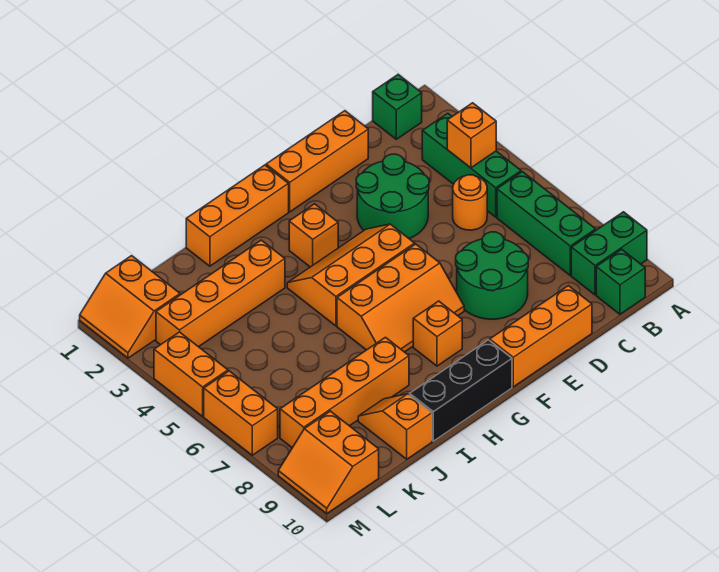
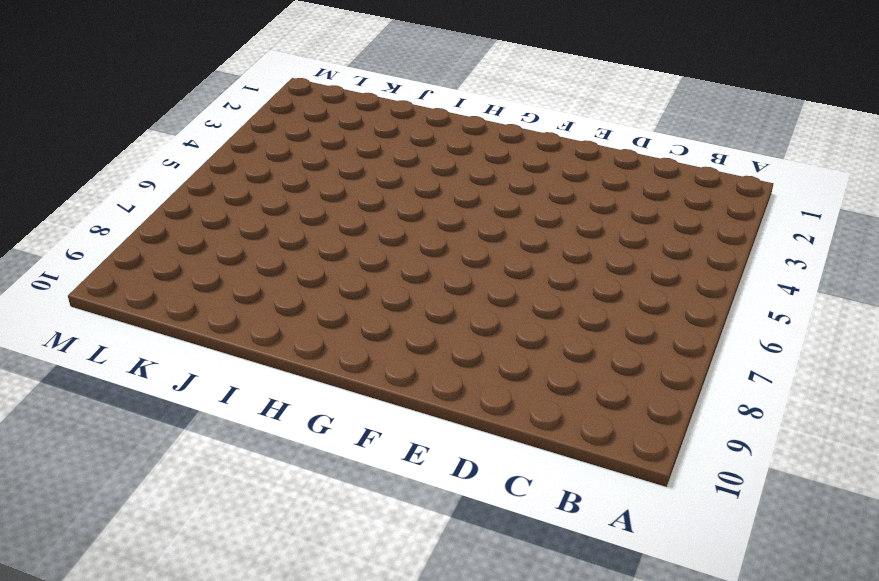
none -> green brick A9:B9 level 1
none -> green brick B1 level 1
none -> green brick B3:B5 level 1

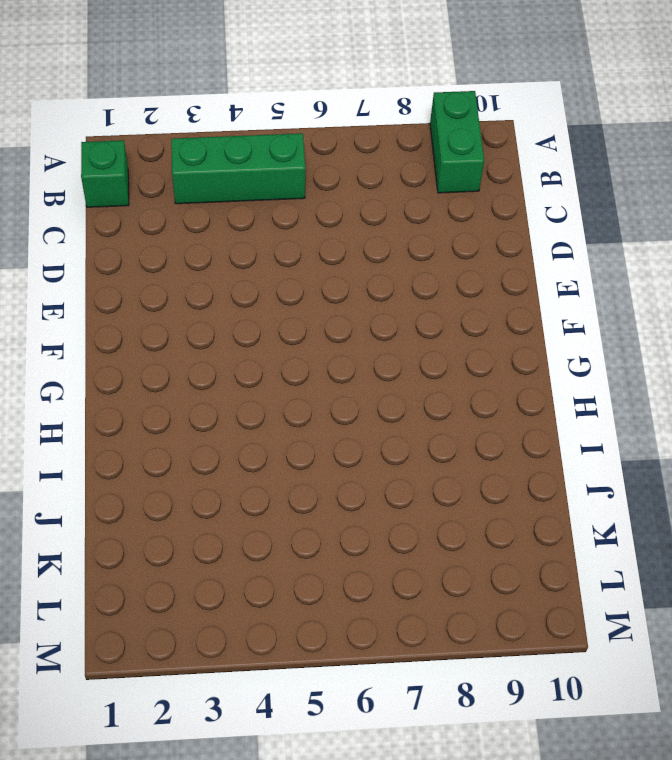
none -> green brick B6:B8 level 1
none -> green brick B10 level 1
none -> orange round brick C5 level 1

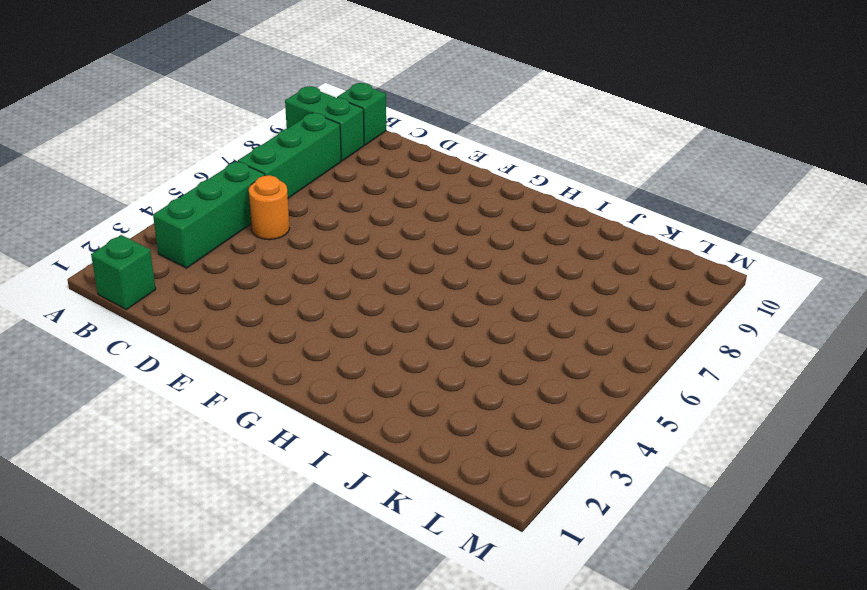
none -> orange brick D1:F1 level 1
none -> green round brick D3:E4 level 1
none -> green round brick D7:E8 level 1

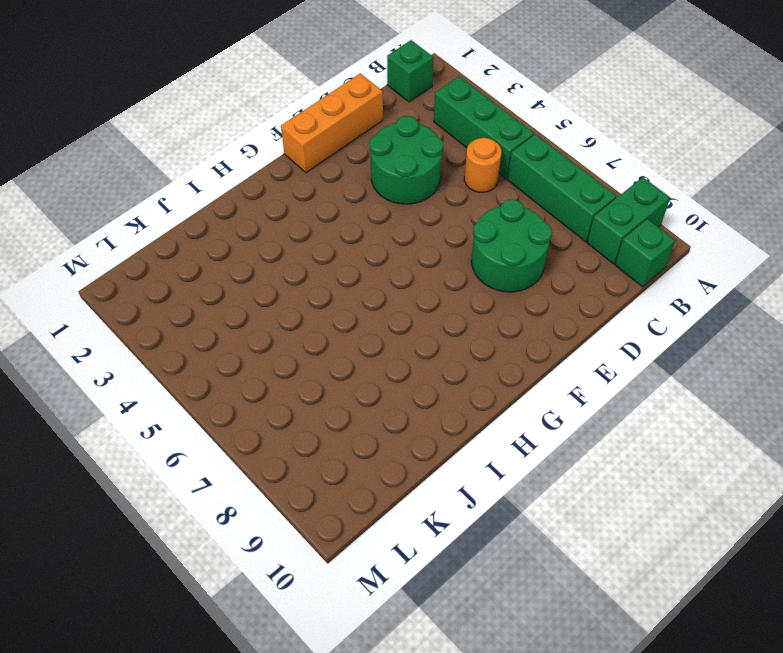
none -> orange brick D10:F10 level 1
none -> orange slope F4:H5 level 1 top 5
none -> orange slope F6:H7 level 1 top 6

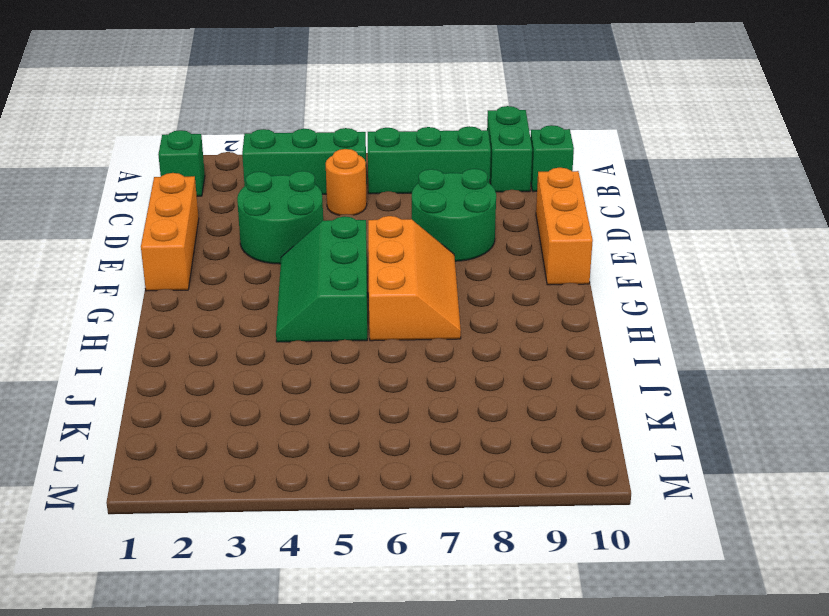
green slope F4:H5 level 1 top 5 -> orange slope F4:H5 level 1 top 5
none -> orange brick G1:I1 level 1
none -> orange brick G3 level 1
none -> orange brick G8 level 1

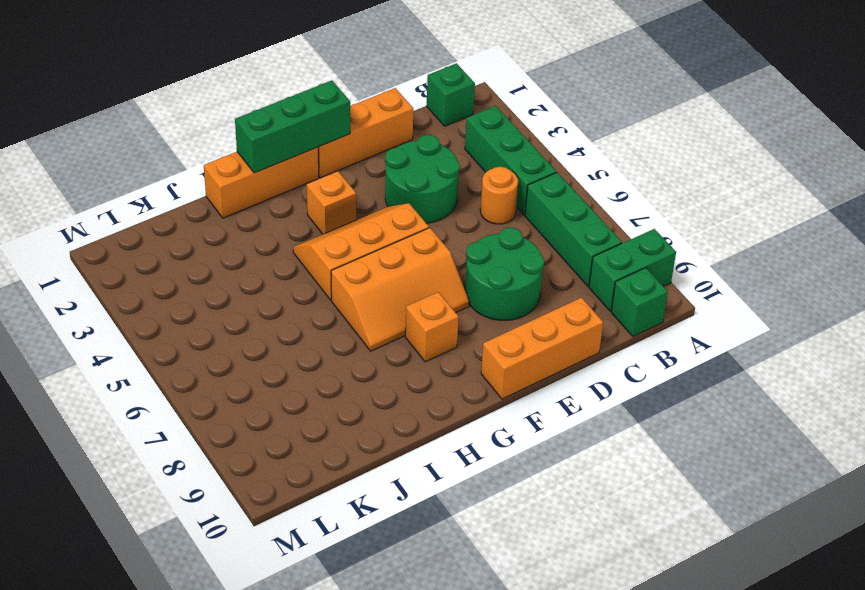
green brick F1:H1 level 2 -> none
none -> black brick G10:I10 level 1
none -> orange brick I3:L3 level 1
none -> orange brick I8:L8 level 1

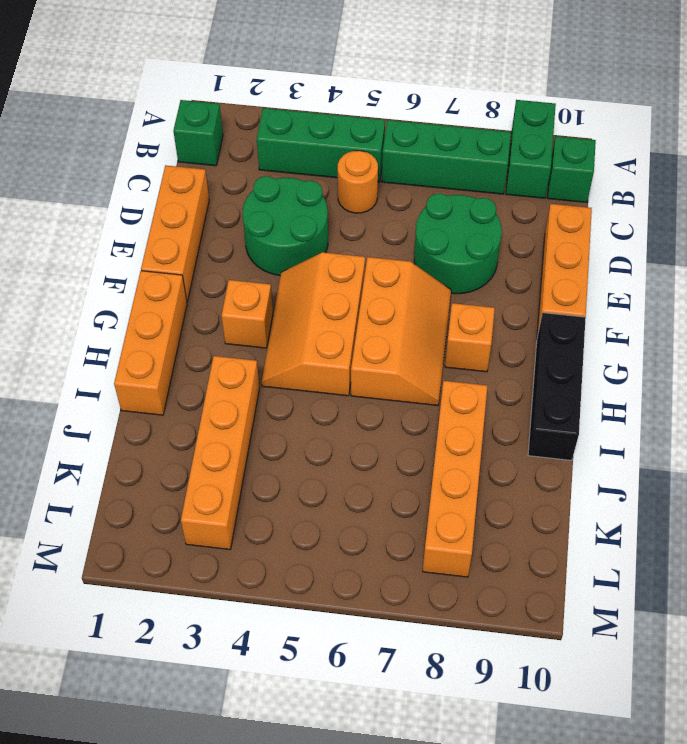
none -> orange slope J9:J10 level 1 top 10
none -> orange slope L1:M2 level 1 top L
none -> orange slope L9:M10 level 1 top L

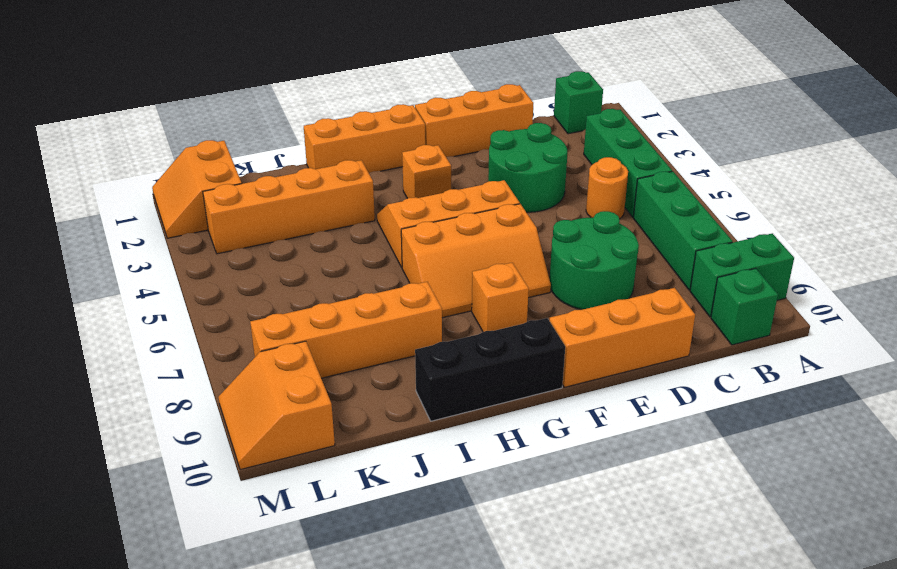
none -> orange slope J9:J10 level 1 top 10
none -> orange brick M4:M5 level 1
none -> orange brick M6:M7 level 1

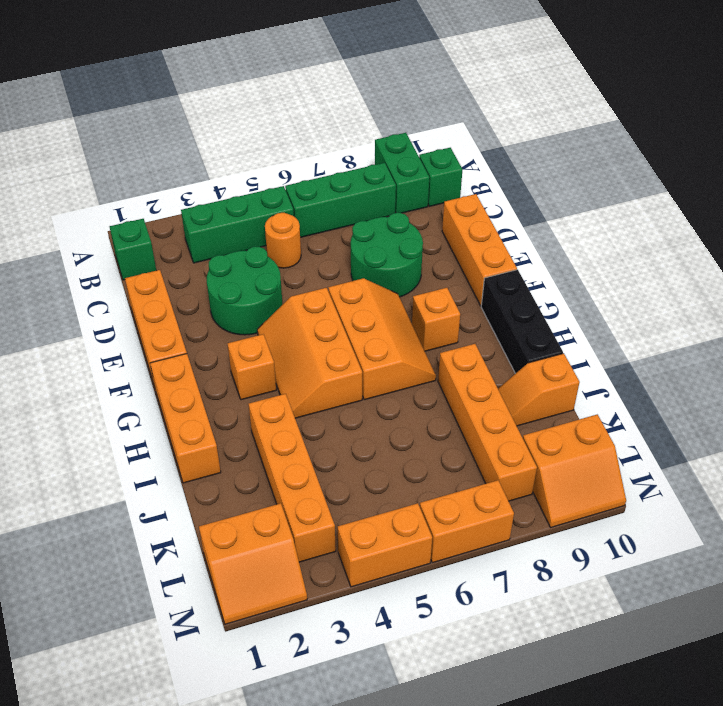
none -> orange brick B4 level 2

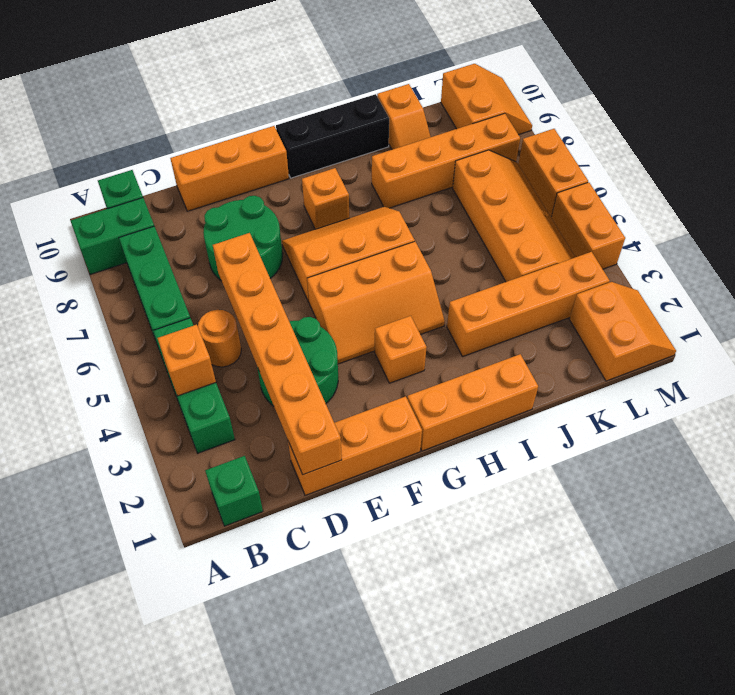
orange brick D1:D6 level 2 -> none
orange slope K4:L7 level 1 top K -> none

